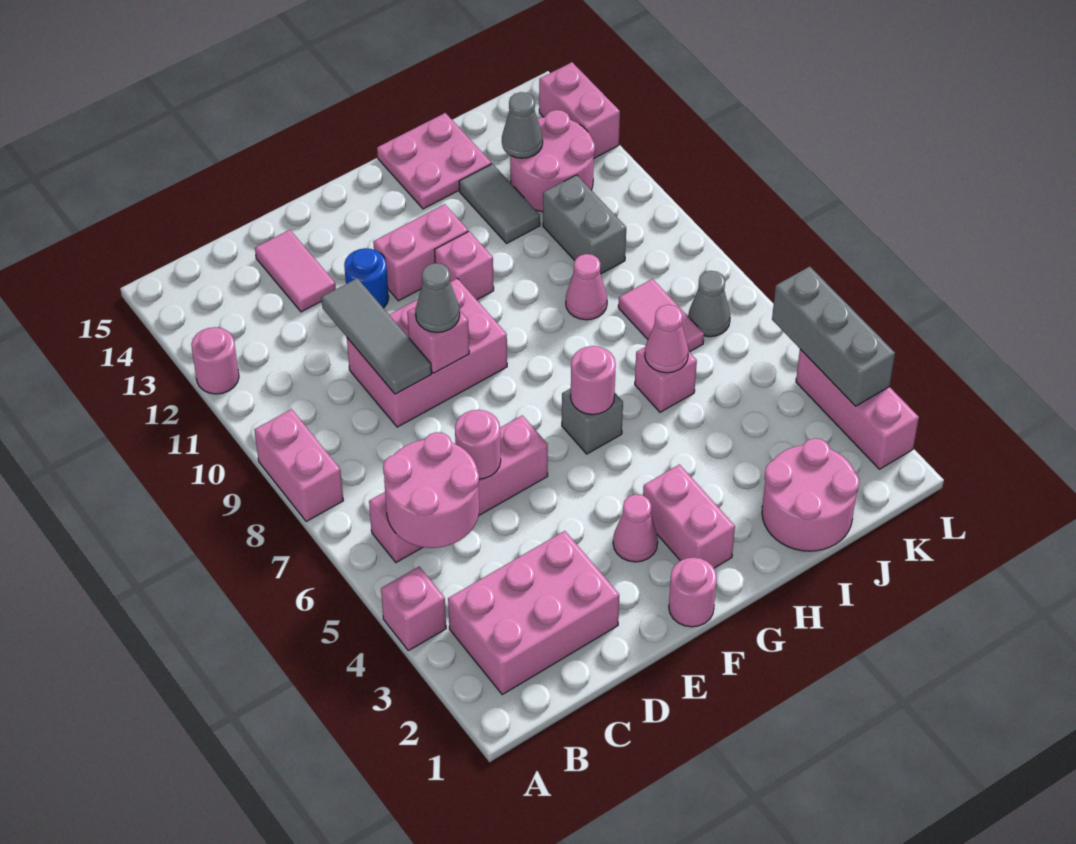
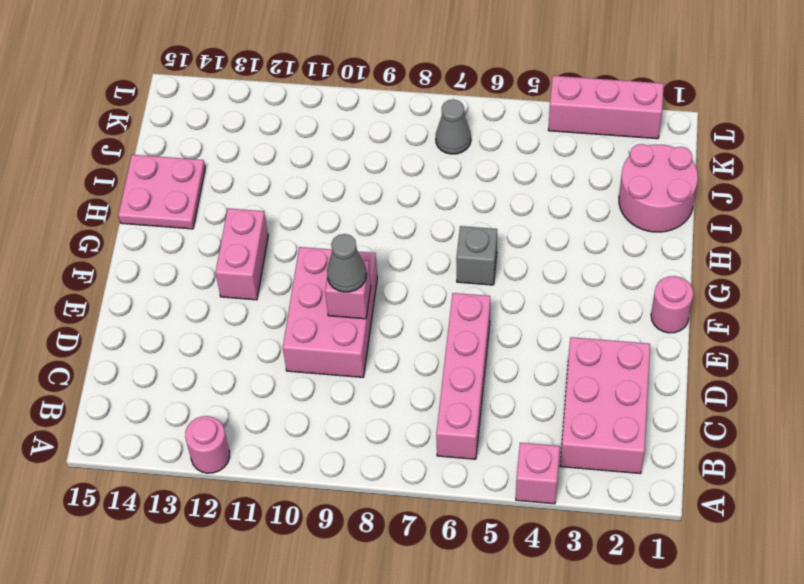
none -> pink brick A8:A9 level 1
none -> pink tile D13:D14 level 1
none -> blue round brick E12 level 1
none -> pink cone F3 level 1

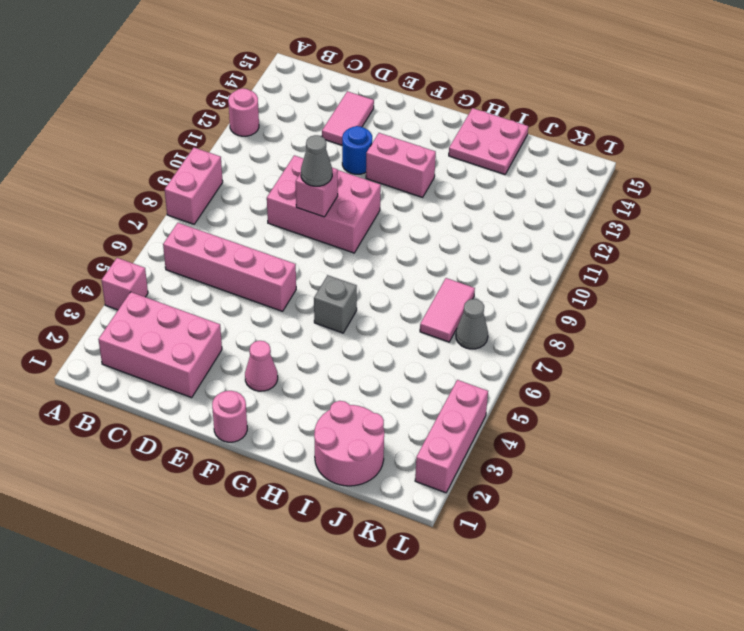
none -> pink brick G2:G3 level 1
none -> pink brick G11 level 1
none -> pink brick I6 level 1
none -> pink cone I9 level 1

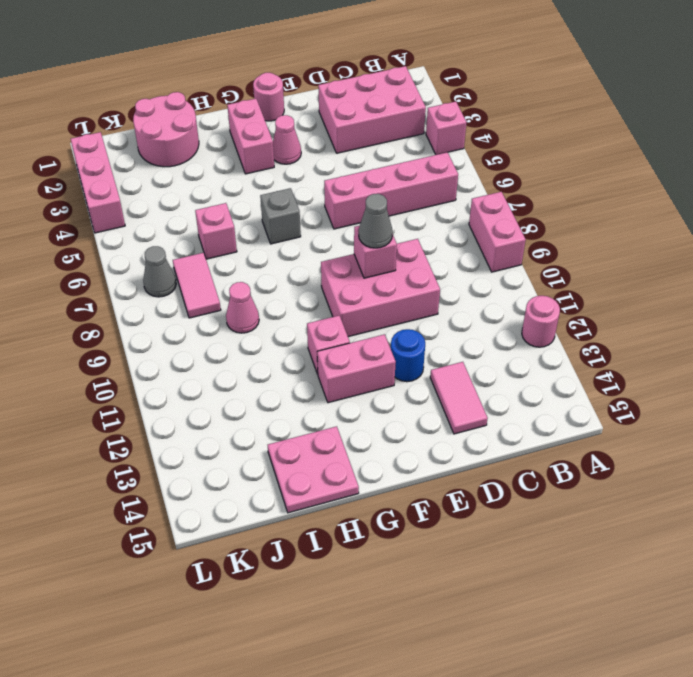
none -> grey tile I12:I13 level 1
none -> grey brick J10:J11 level 1
none -> pink round brick J12:K13 level 1
none -> pink brick L13:L14 level 1

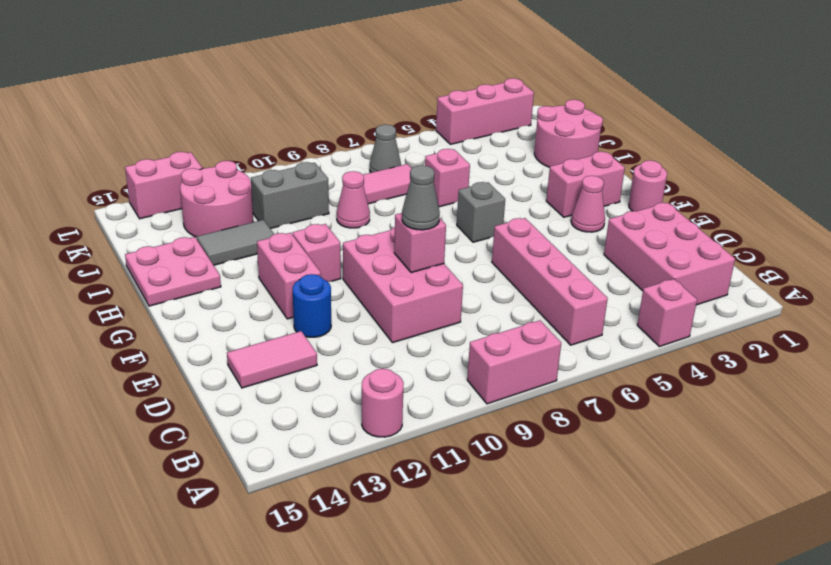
none -> pink round brick B5:C6 level 2
none -> pink round brick D6 level 2
none -> grey tile D9:D11 level 2
none -> pink round brick G6 level 2

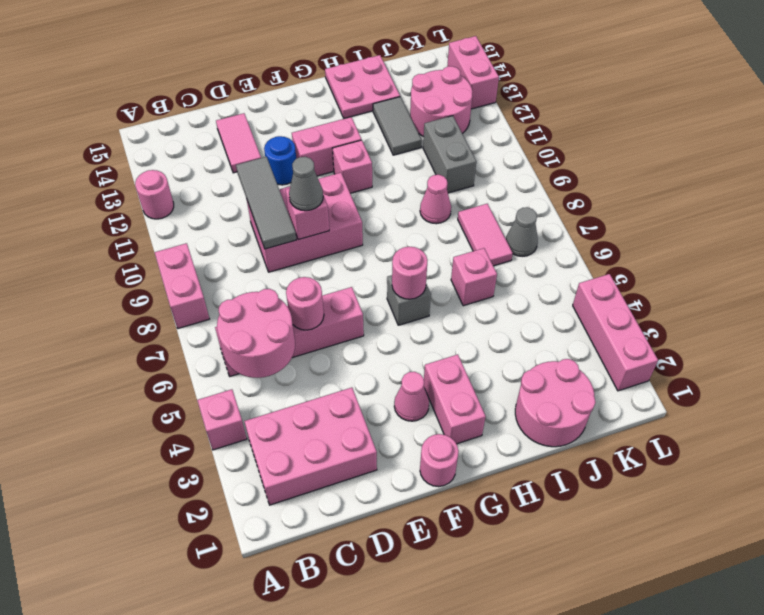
none -> pink cone I6 level 2
none -> grey cone J13 level 2
none -> grey brick L3:L5 level 2

